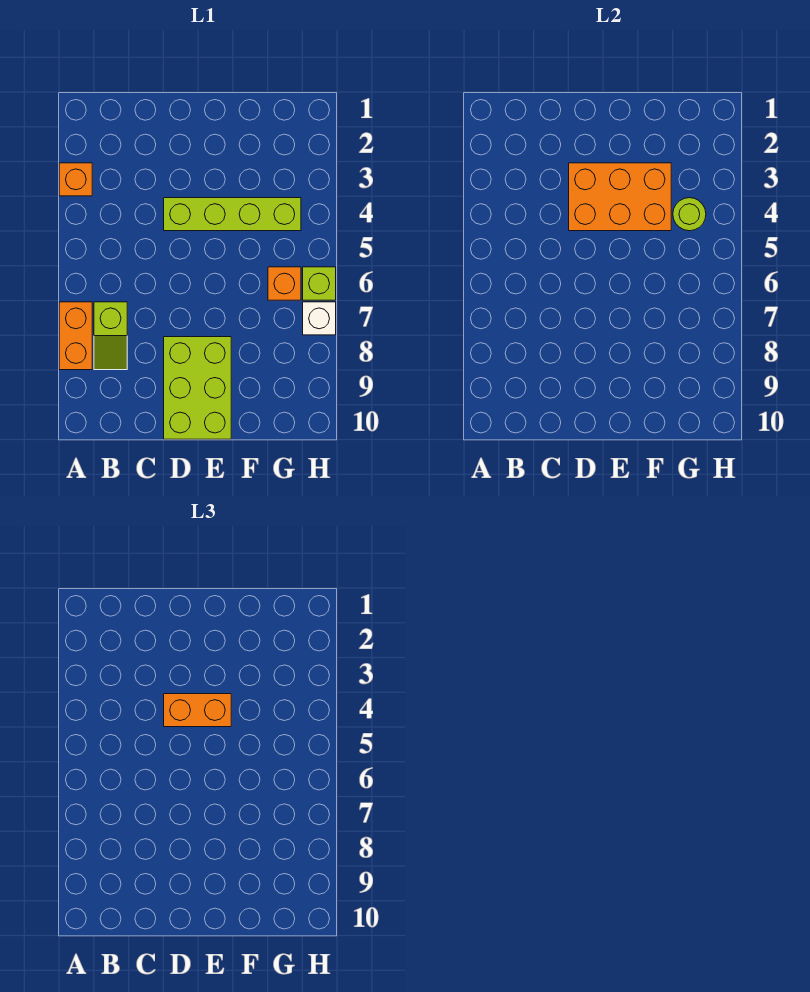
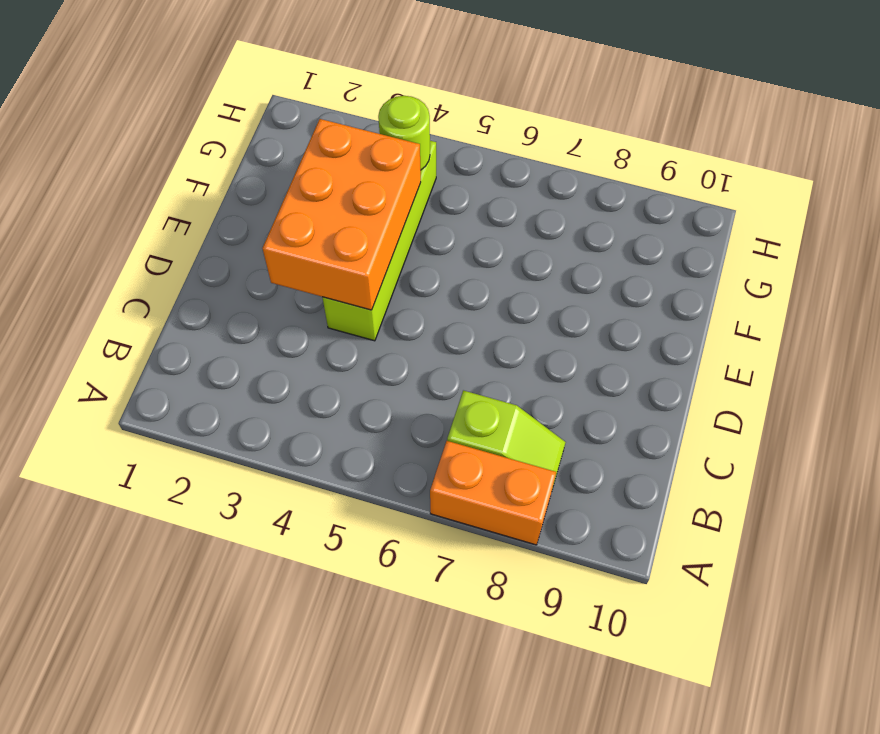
none -> orange brick A3 level 1
none -> lime brick D8:E10 level 1

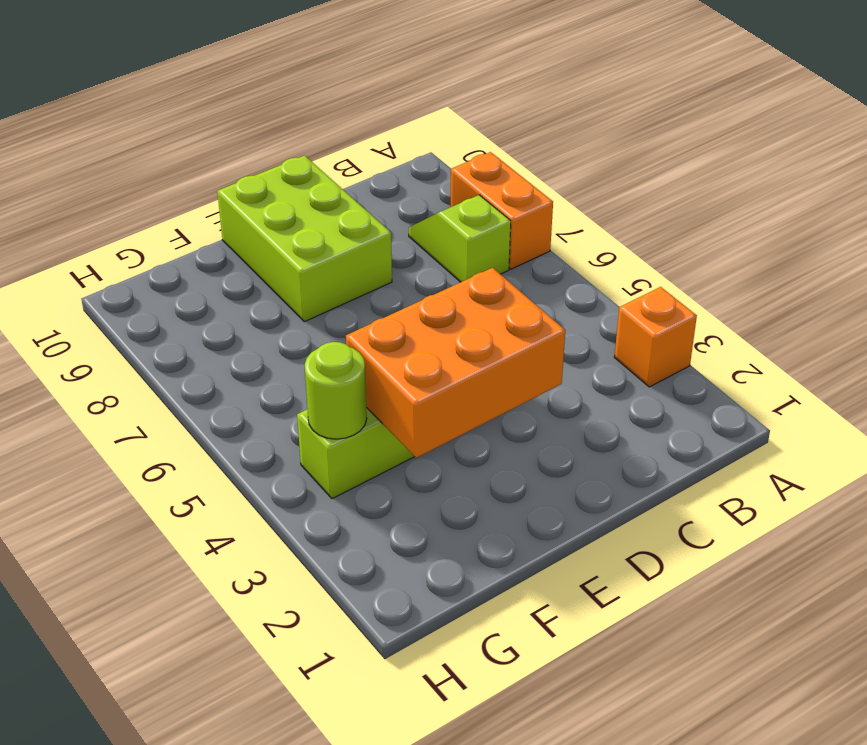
none -> orange brick G6 level 1
none -> lime brick H6 level 1

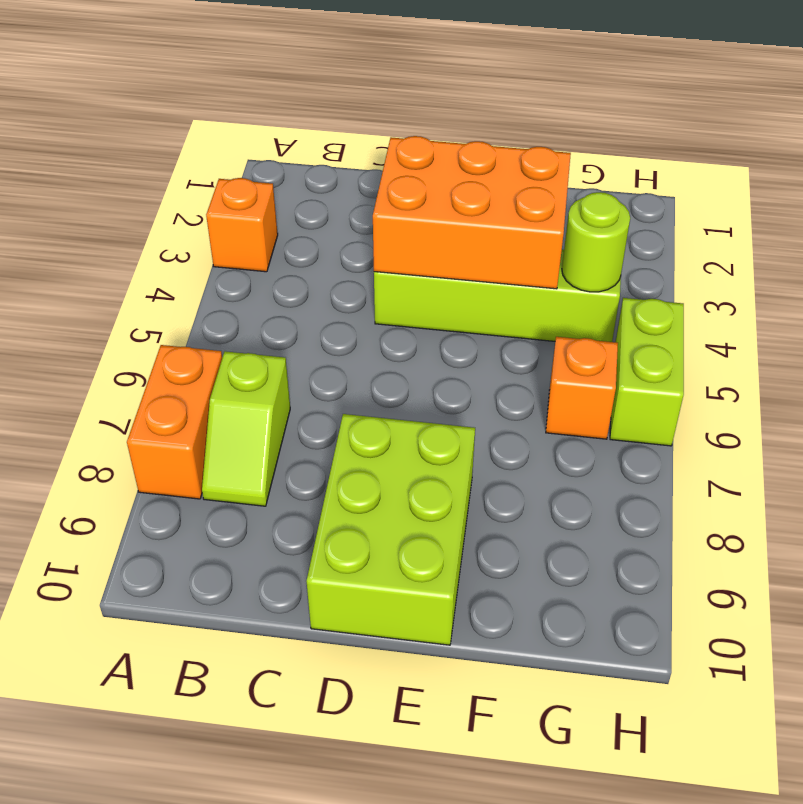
lime brick H5:H6 level 1 -> lime brick H6 level 1
none -> white brick H7 level 1
none -> orange brick D4:E4 level 3

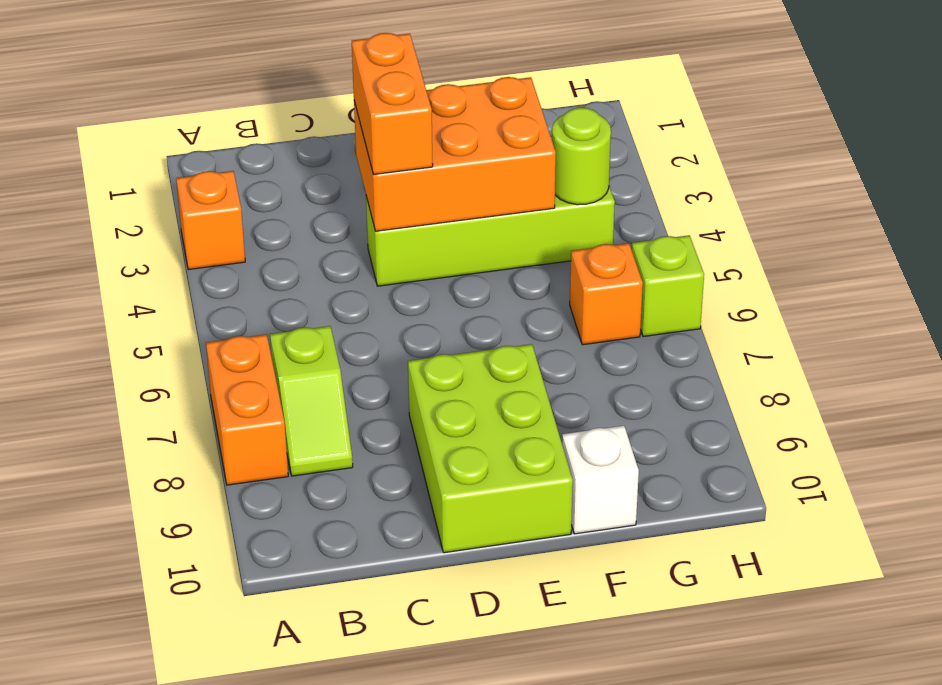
orange brick D3:D4 level 3 -> orange brick D4:E4 level 3
white brick F10 level 1 -> white brick H7 level 1

